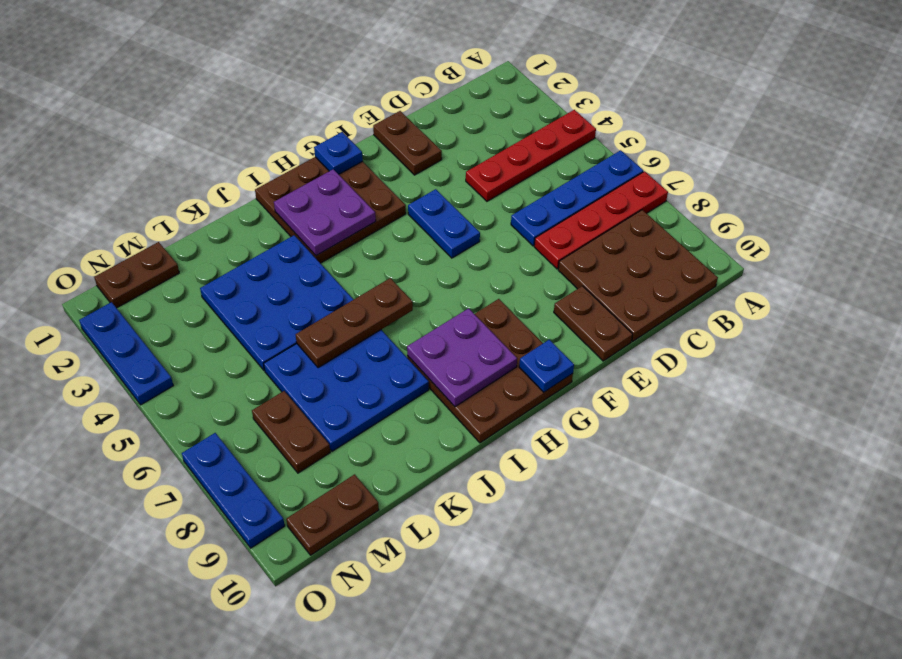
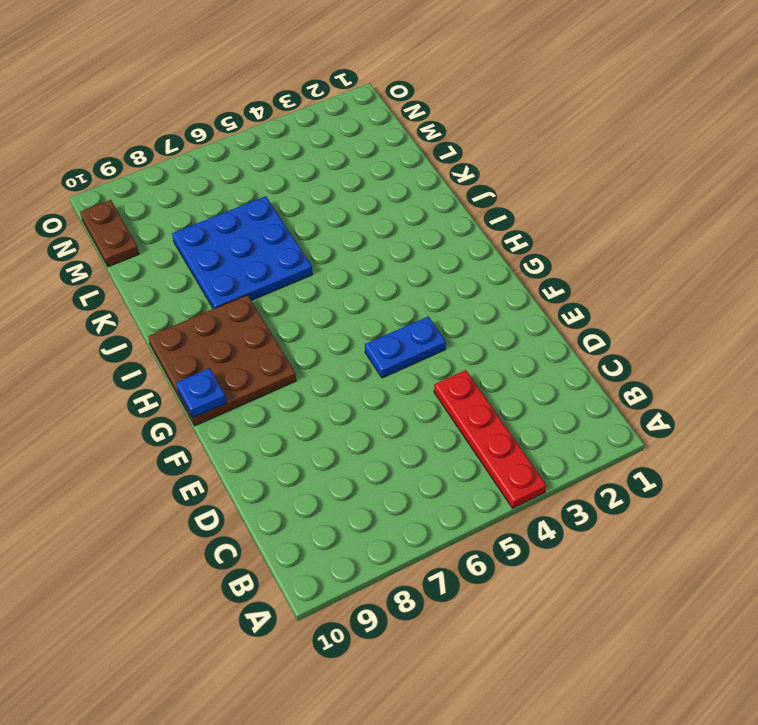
none -> blue plate A6:D6 level 1
none -> red plate A7:D7 level 1
none -> brown plate B8:D10 level 1

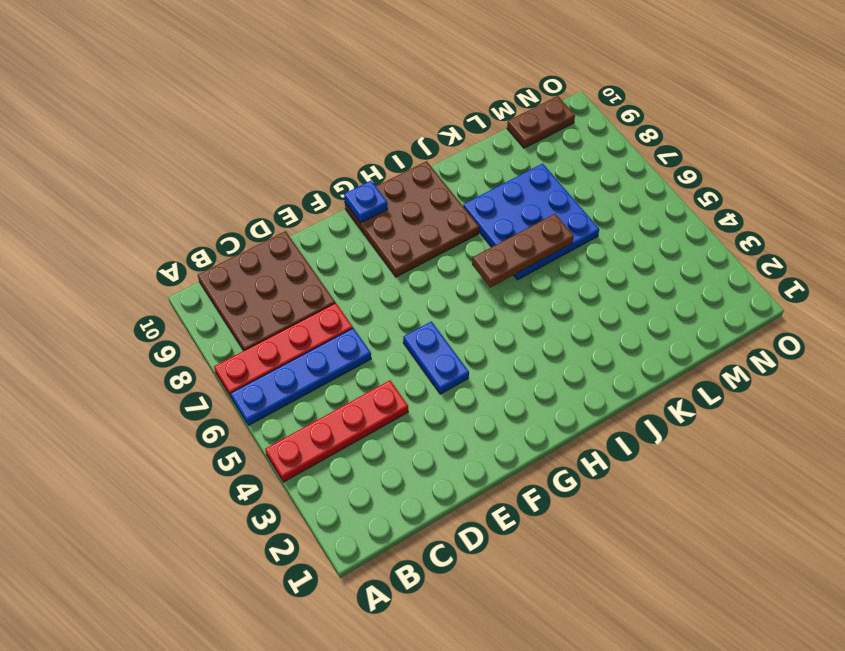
none -> brown plate E1:E2 level 1
none -> brown plate E9:E10 level 1
none -> brown plate G1:I3 level 1

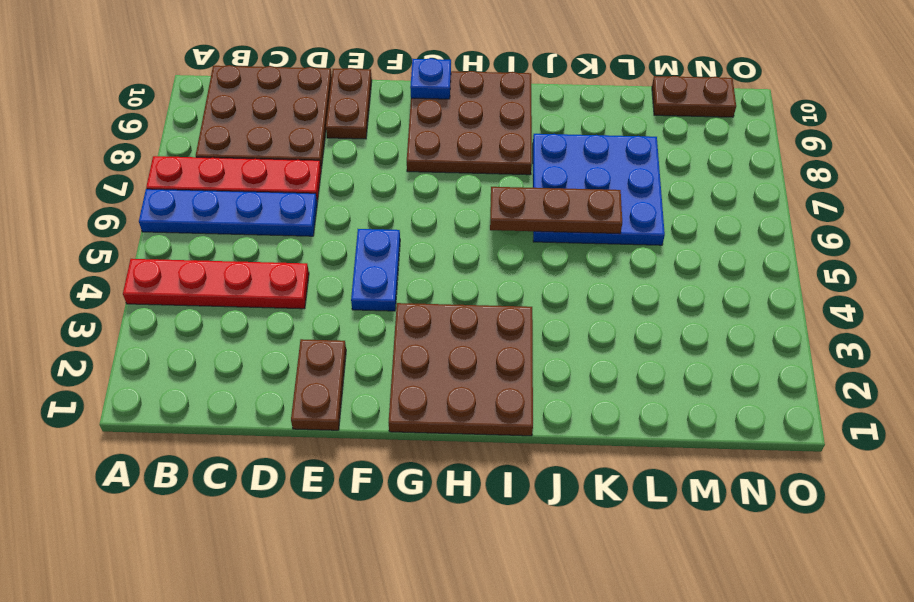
none -> blue plate J3:L5 level 1
none -> brown plate M1:N1 level 1
none -> brown plate M7:M8 level 1

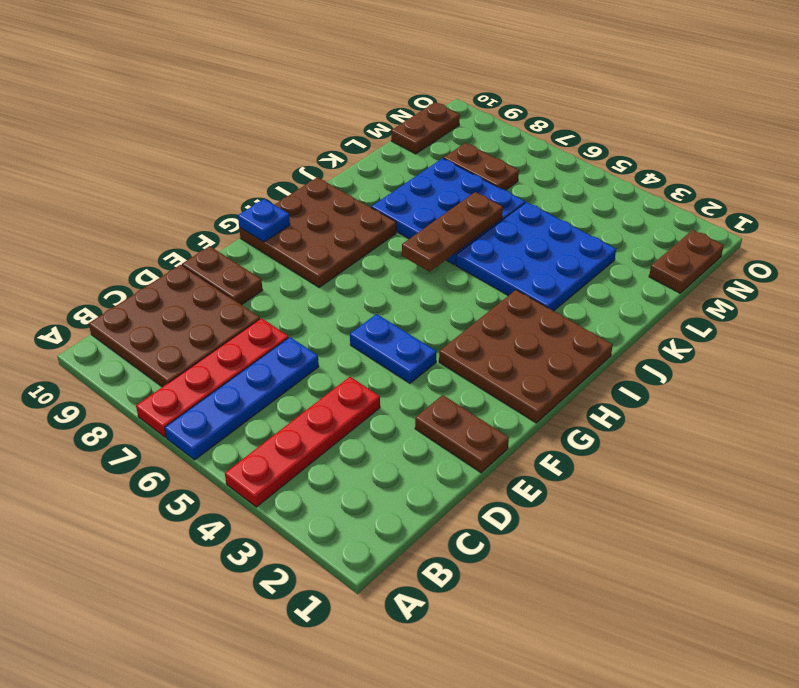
none -> blue plate O2:O4 level 1
none -> blue plate O7:O9 level 1
none -> blue plate G1 level 2

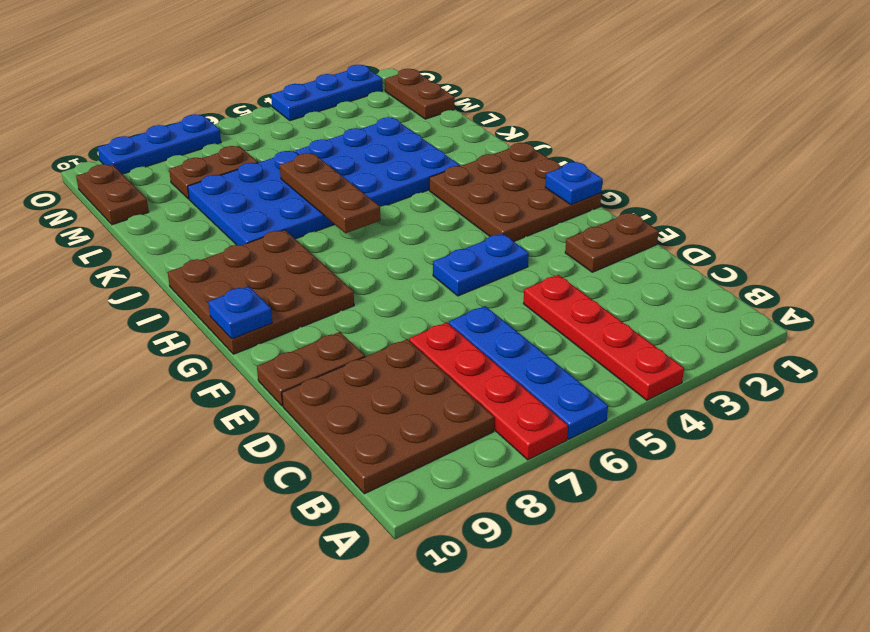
none -> purple plate H2:I3 level 2
none -> purple plate H8:I9 level 2

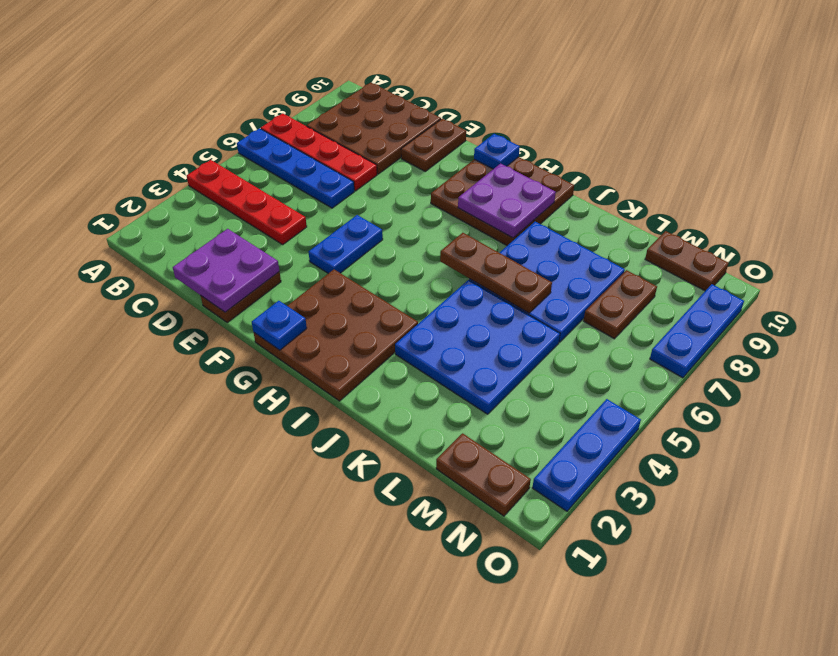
purple plate D1:E2 level 2 -> purple plate H2:I3 level 2

